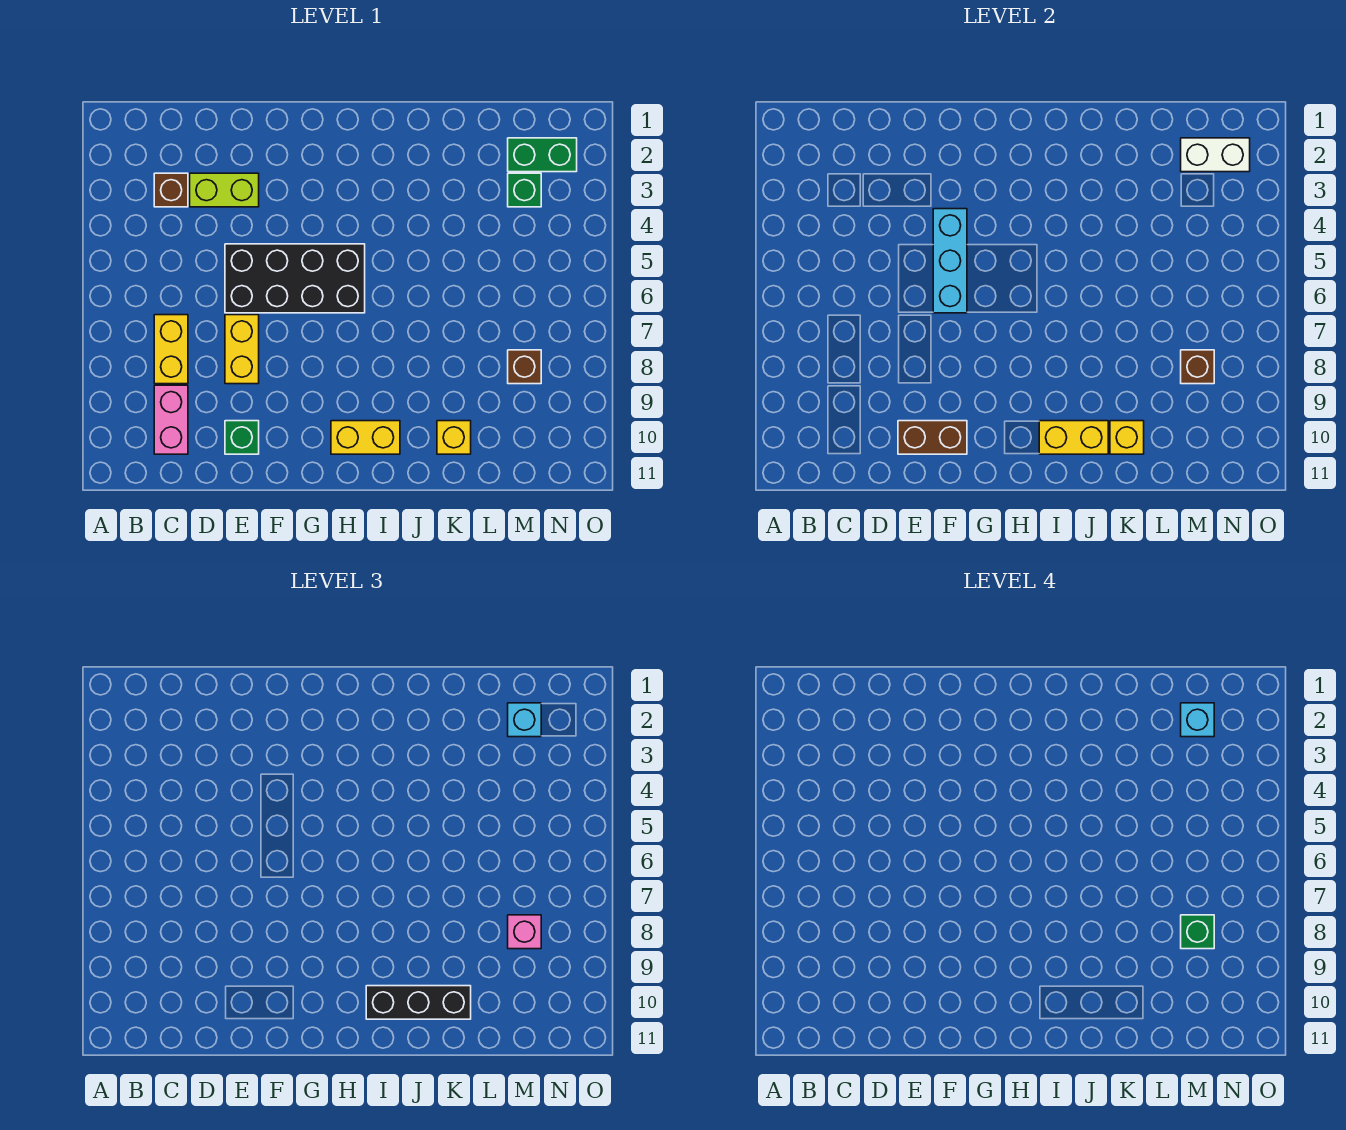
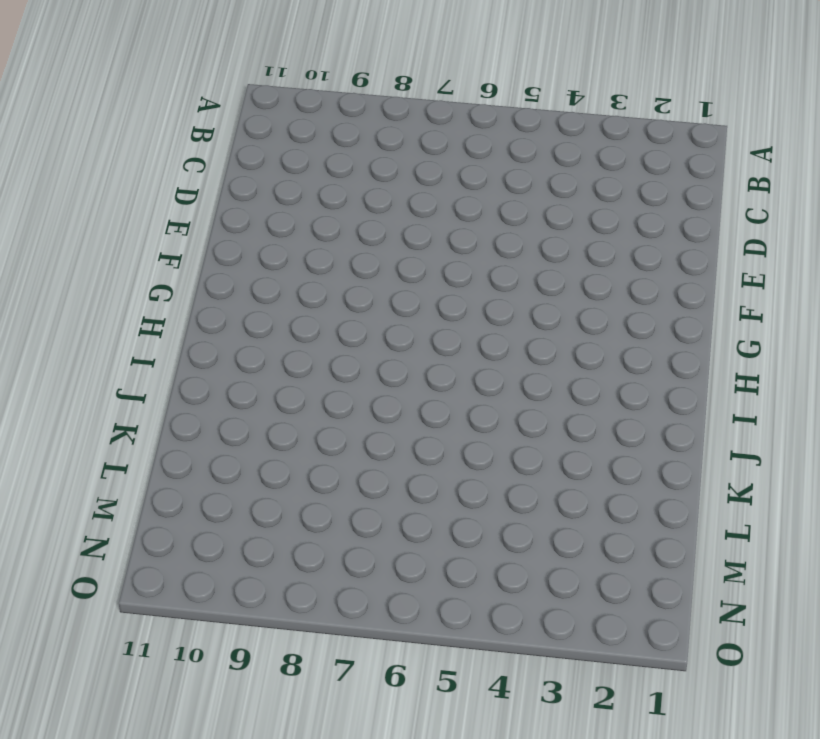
none -> brown brick C3 level 1
none -> yellow brick C7:C8 level 1
none -> pink brick C9:C10 level 1

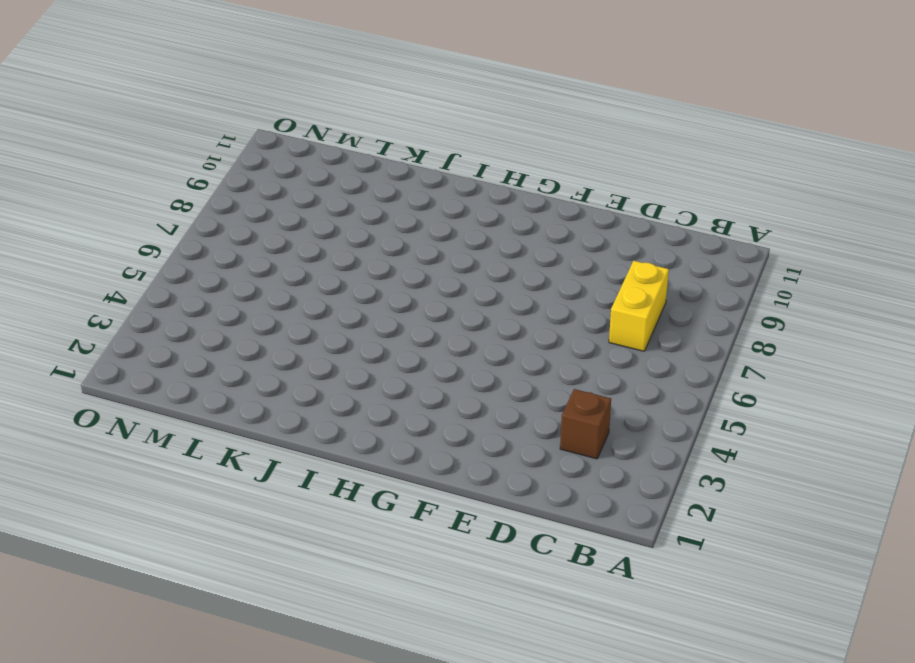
none -> pink brick C9:C10 level 1
none -> lime brick D3:E3 level 1
none -> black brick E5:H6 level 1

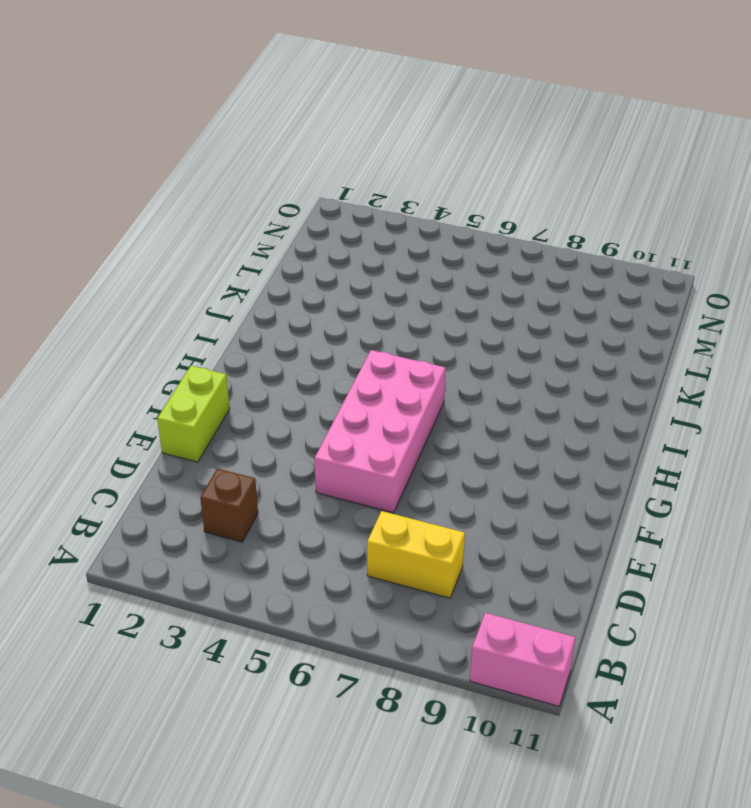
pink brick A10:A11 level 1 -> pink brick C9:C10 level 1
lime brick E1:F1 level 1 -> lime brick D3:E3 level 1
pink brick E5:H6 level 1 -> black brick E5:H6 level 1
none -> yellow brick E7:E8 level 1
none -> green brick E10 level 1
none -> yellow brick H10:I10 level 1

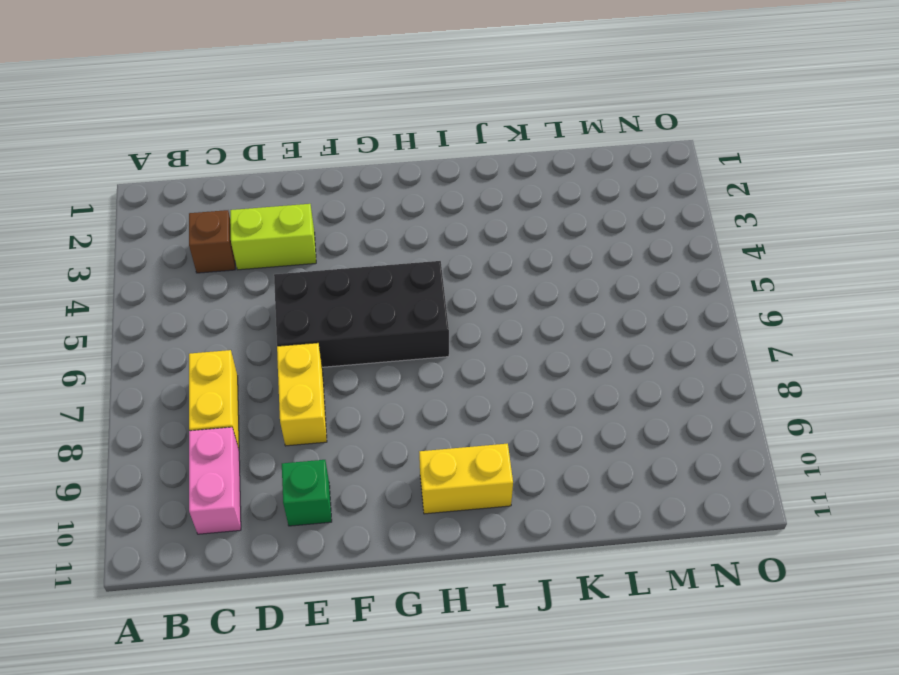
none -> yellow brick K10 level 1
none -> green brick M2:N2 level 1
none -> green brick M3 level 1

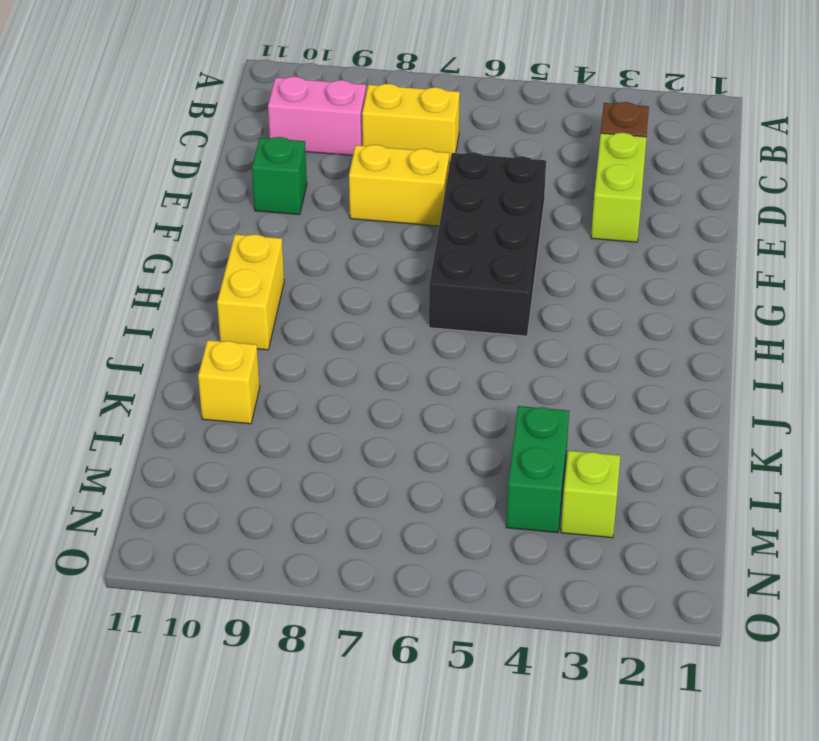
green brick L4:M4 level 1 -> green brick M2:N2 level 1
lime brick M3 level 1 -> green brick M3 level 1
none -> brown brick M8 level 1
none -> brown brick E10:F10 level 2
none -> cyan brick F4:F6 level 2

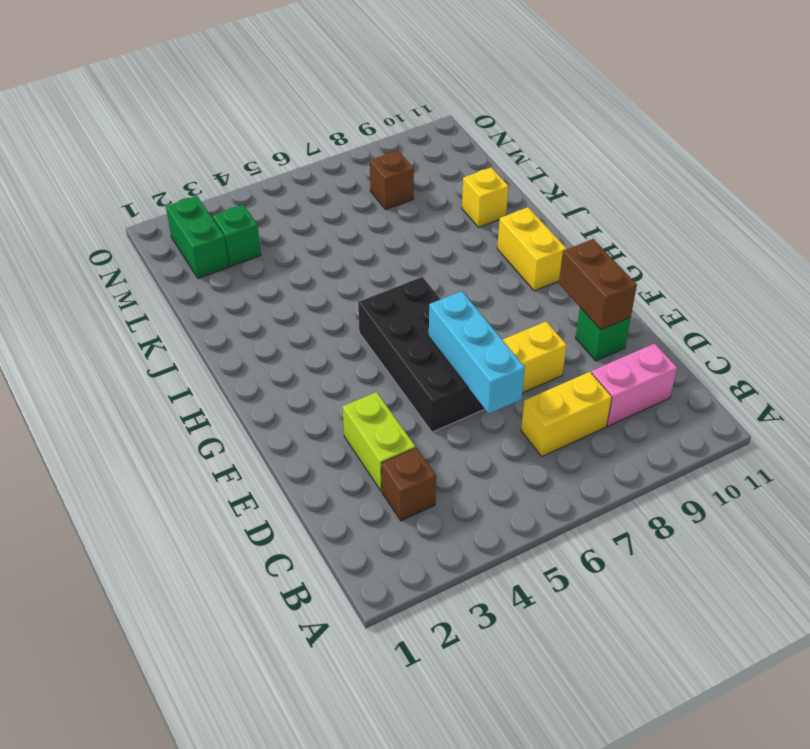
cyan brick D6:F6 level 2 -> cyan brick F4:F6 level 2
none -> yellow brick I10:J10 level 2
none -> yellow brick K10 level 2
none -> white brick M2:N2 level 2

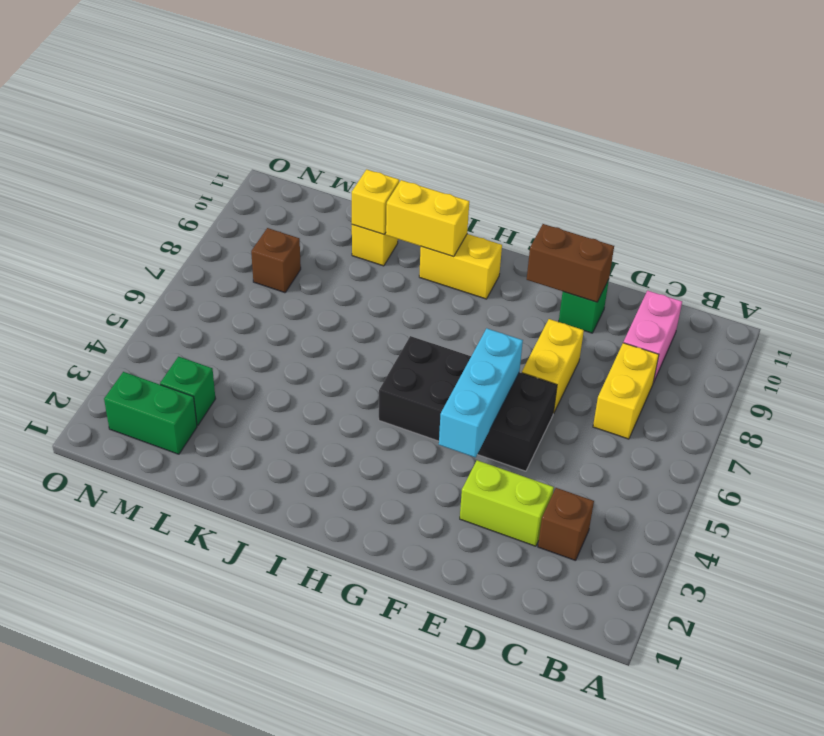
none -> white brick M2:N2 level 2
none -> brown brick M8 level 2
none -> black brick I10:K10 level 3

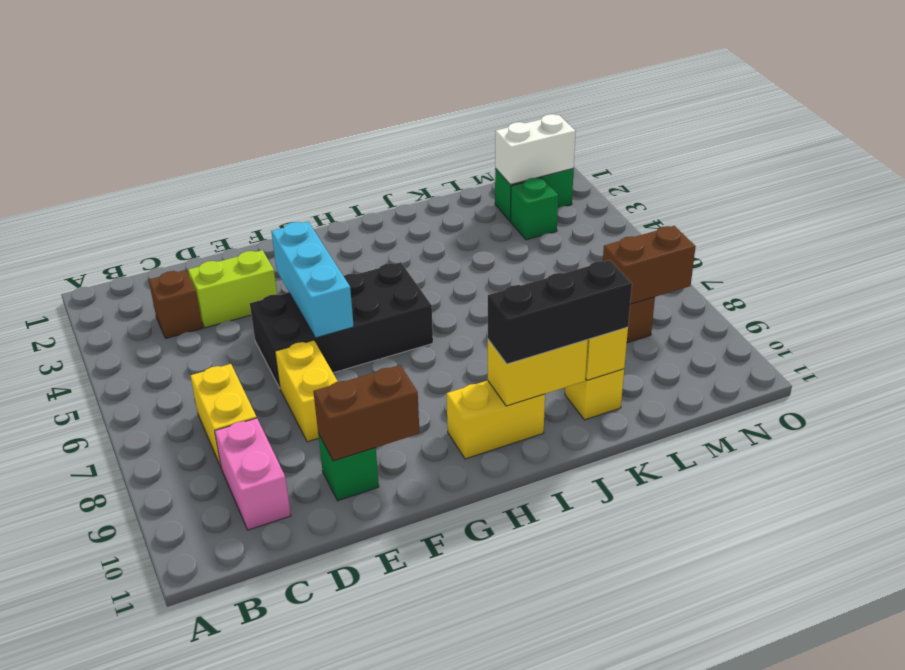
brown brick M8:N8 level 2 -> brown brick M8 level 2
none -> cyan brick M2 level 3
none -> pink brick M8 level 3
none -> cyan brick M2 level 4

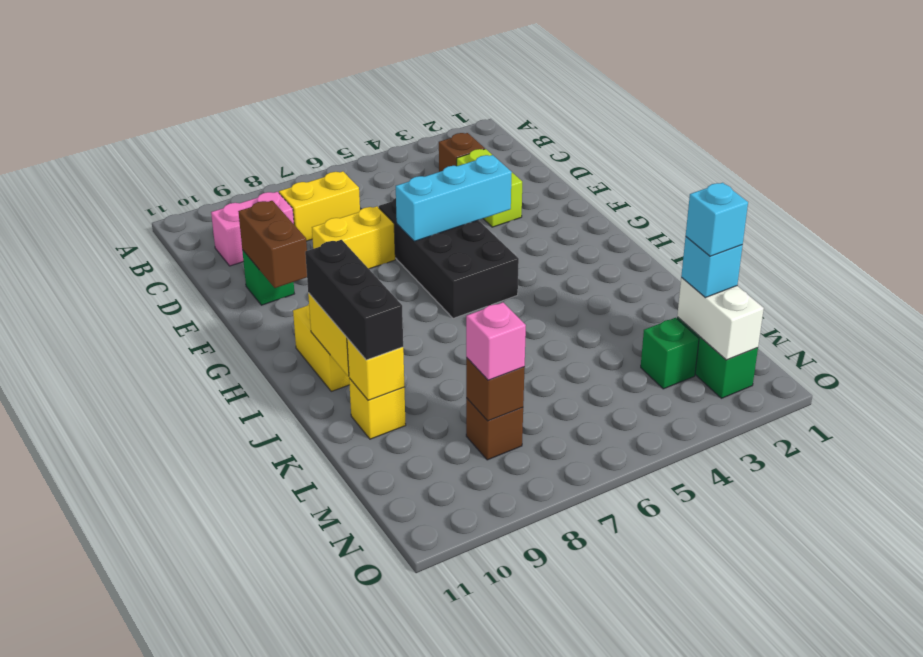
none -> green brick M8 level 4

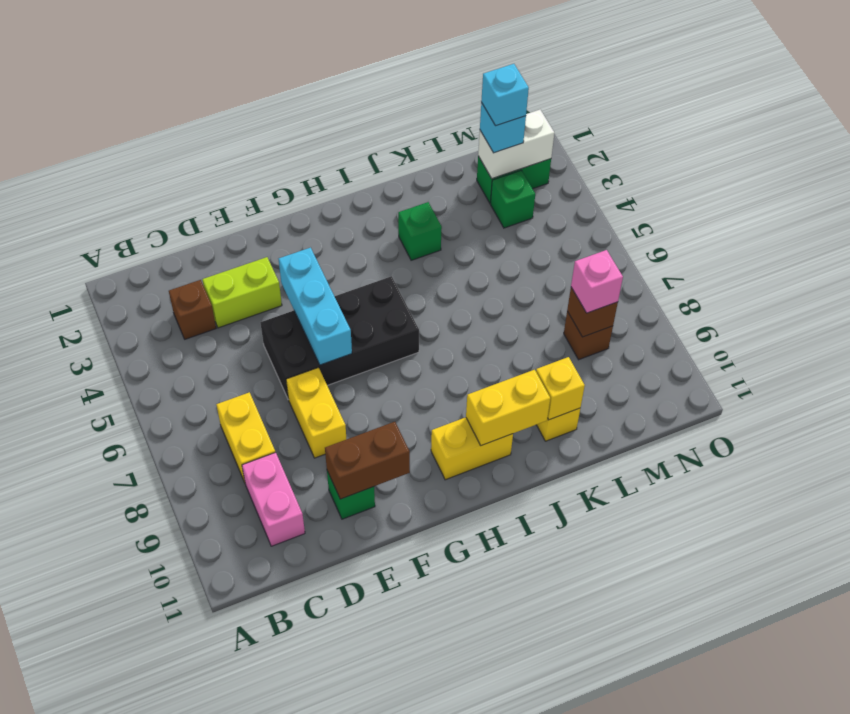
green brick J3 level 1 -> green brick M8 level 4
none -> black brick I10:K10 level 3

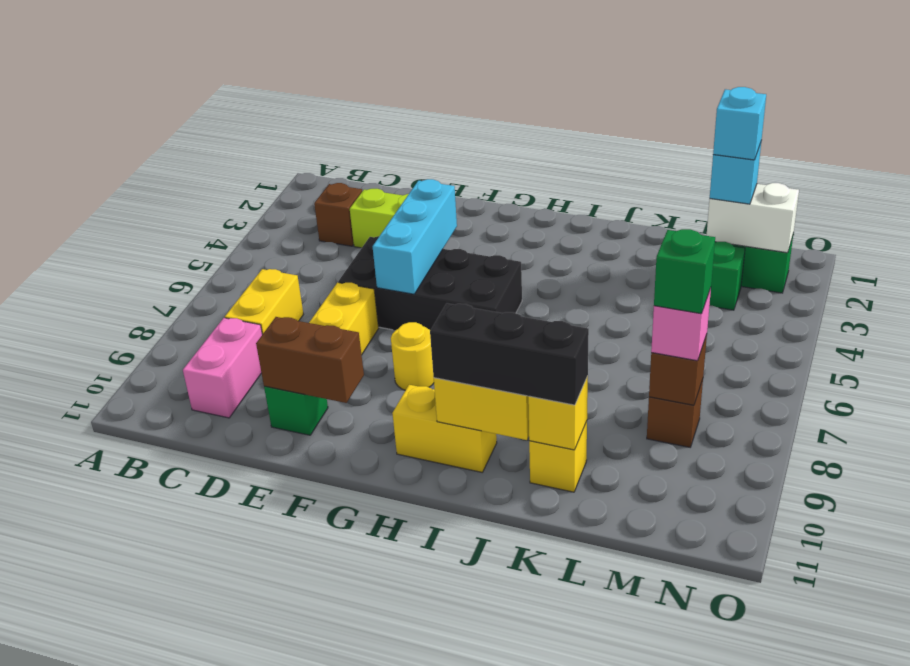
yellow round brick G8 level 1 -> none

